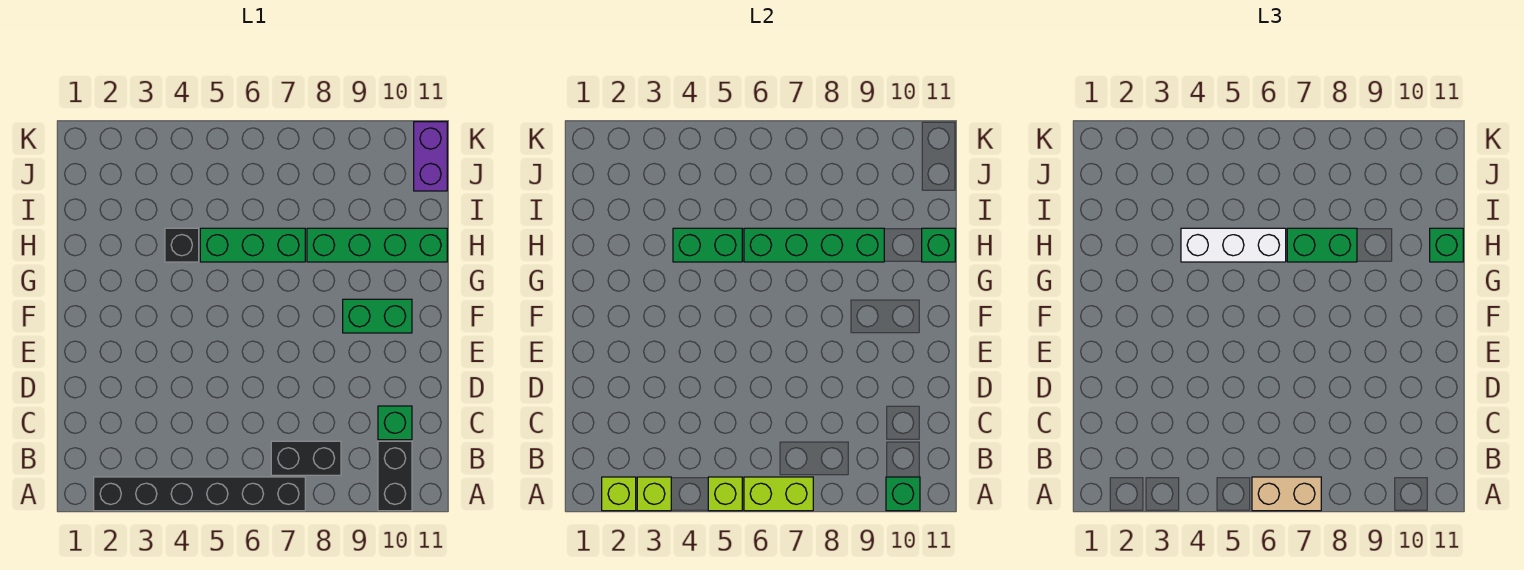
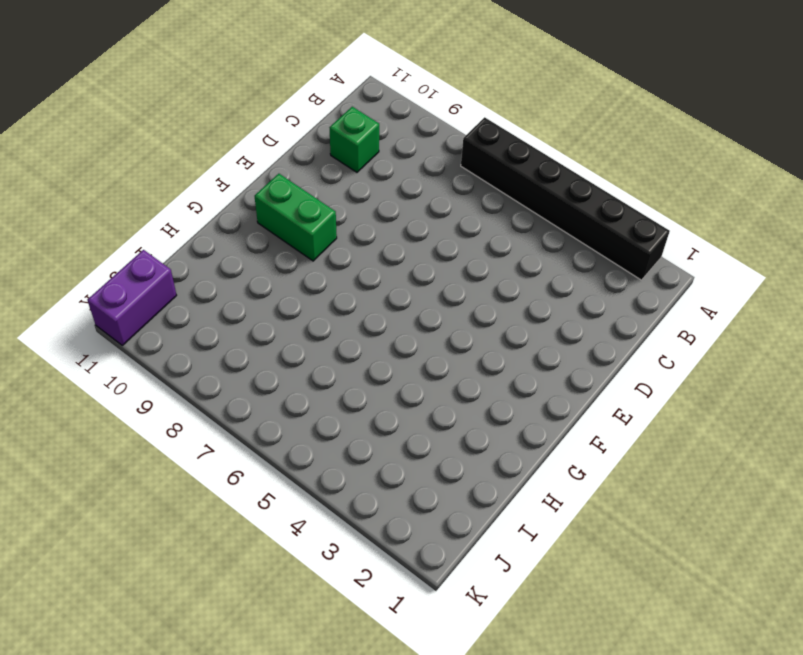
none -> black brick A10:B10 level 1
none -> black brick B7:B8 level 1
none -> black brick H4 level 1

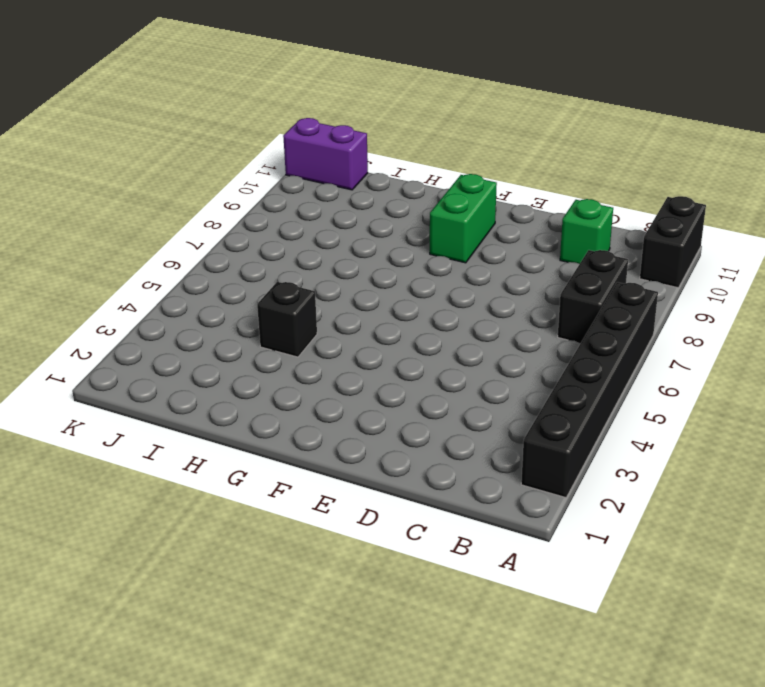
black brick A10:A11 level 1 -> black brick A10:B10 level 1
none -> green brick H5:H7 level 1
none -> green brick H8:H11 level 1
none -> lime brick A2 level 2

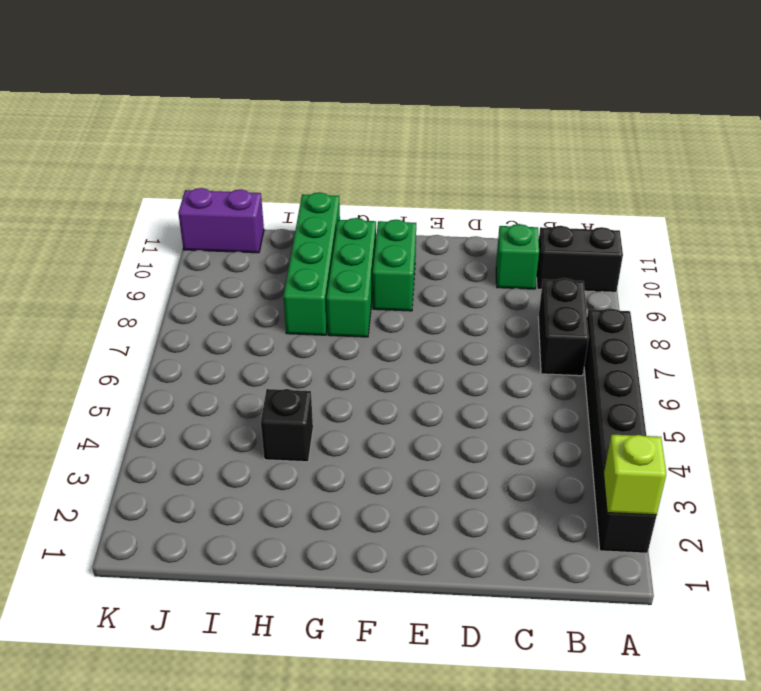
green brick G8:G10 level 1 -> green brick H5:H7 level 1
none -> lime brick A3 level 2
none -> lime brick A5 level 2
none -> lime brick A6:A7 level 2

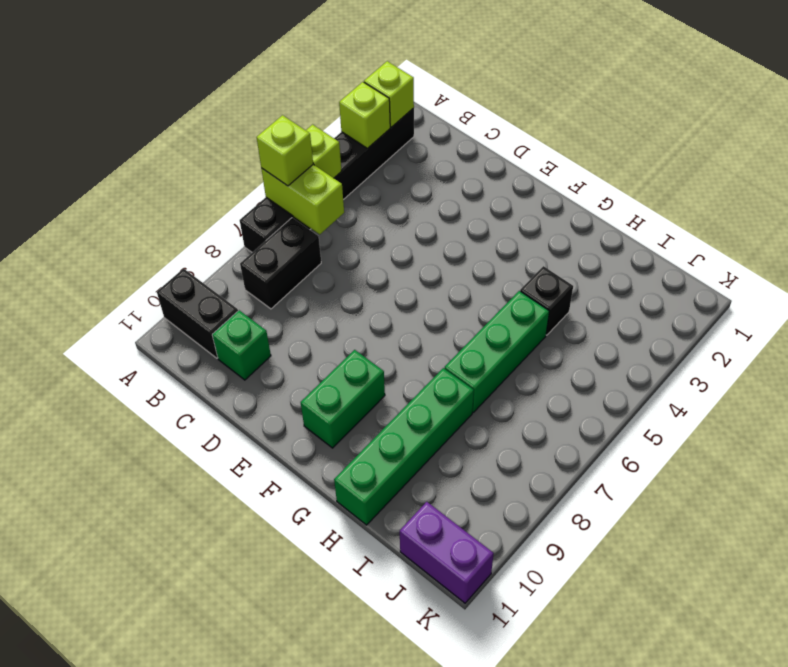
lime brick A6:B6 level 2 -> lime brick A6:A7 level 2
lime brick A6 level 3 -> tan brick A6:A7 level 3
none -> green brick A10 level 2
none -> green brick H4:H5 level 2
none -> green brick H6:H9 level 2

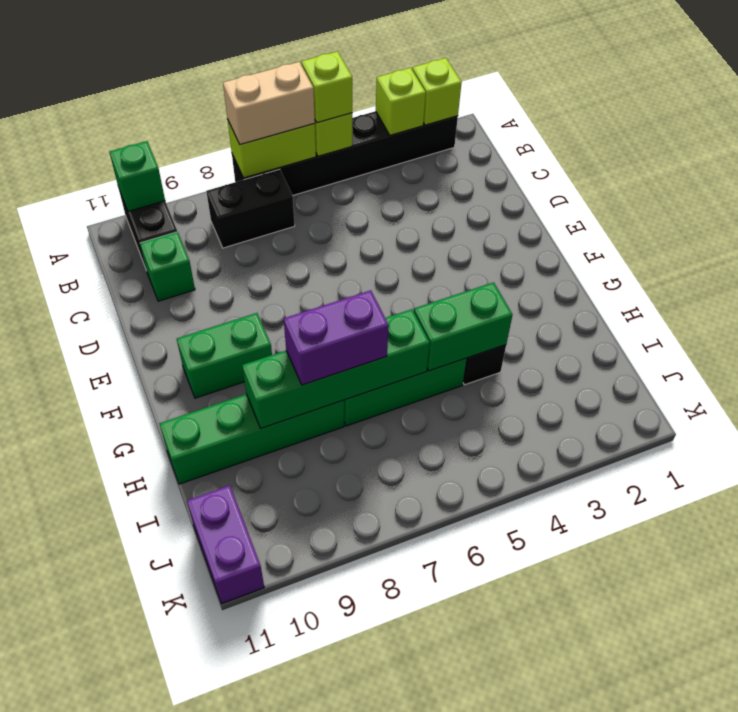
lime brick A5 level 3 -> none
purple brick H7:H8 level 3 -> green brick H7:H8 level 3
none -> green brick H11 level 2
none -> white brick H4:H6 level 3
none -> green brick H11 level 3

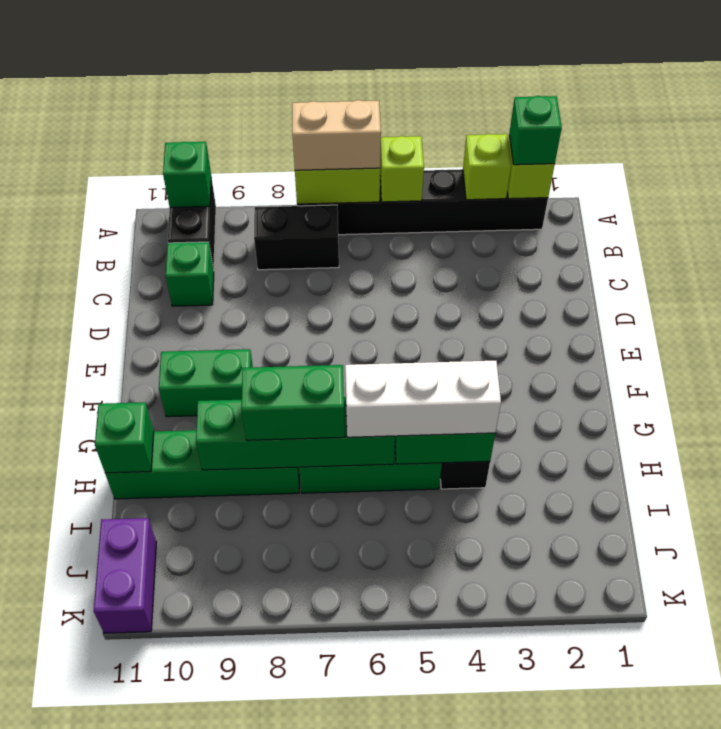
green brick A2 level 3 -> green brick H11 level 3

